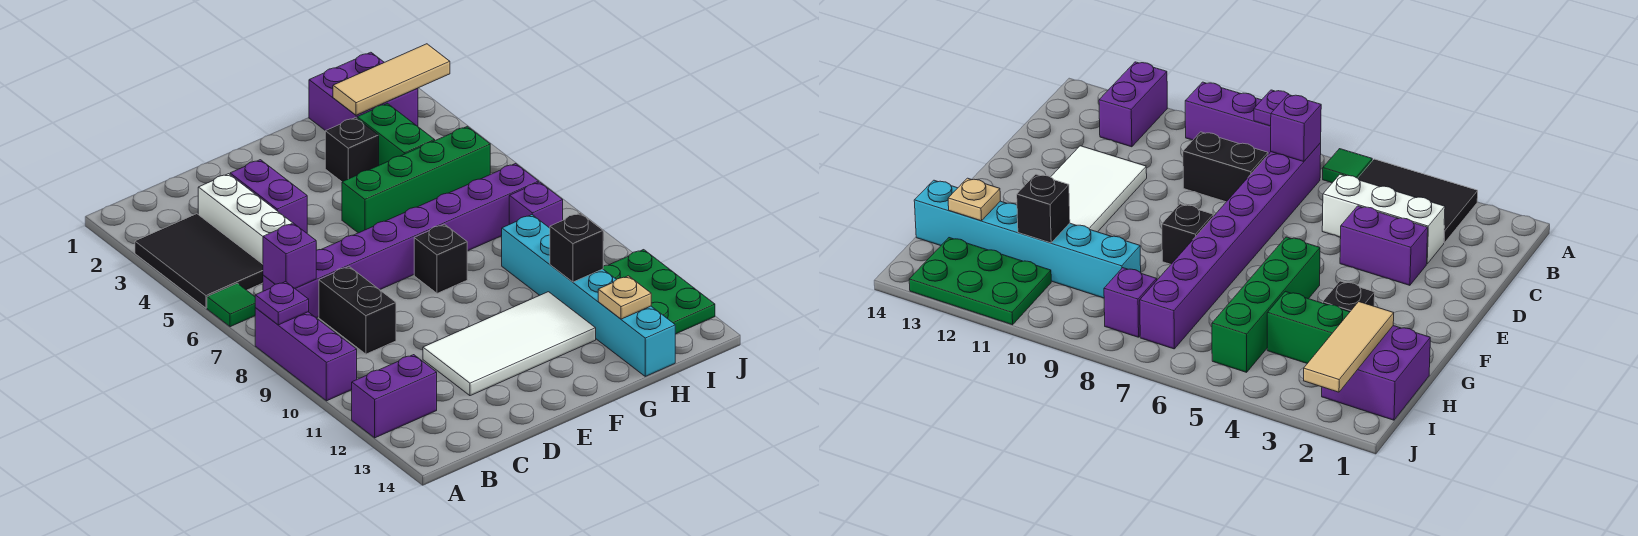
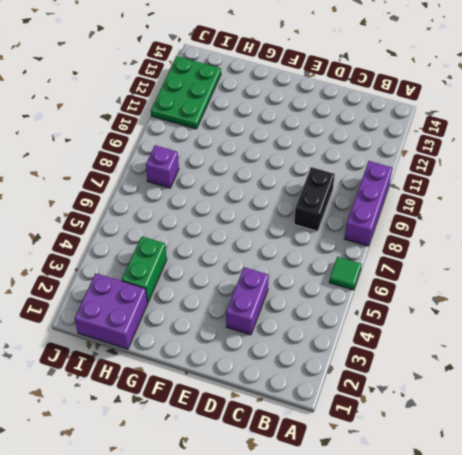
none -> black tile A3:B5 level 1
none -> purple brick A12:B12 level 1
none -> purple brick B7:I7 level 1

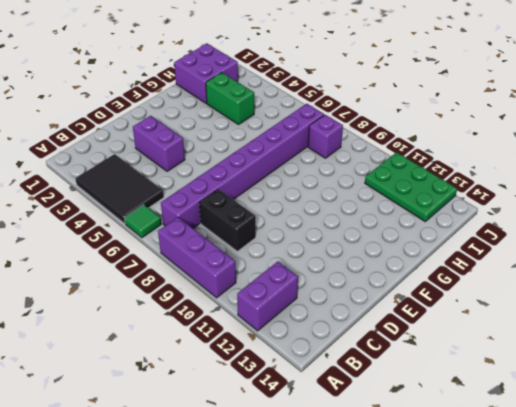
none -> white brick C3:C5 level 1
none -> white tile D11:G12 level 1
none -> green brick F5:I5 level 1

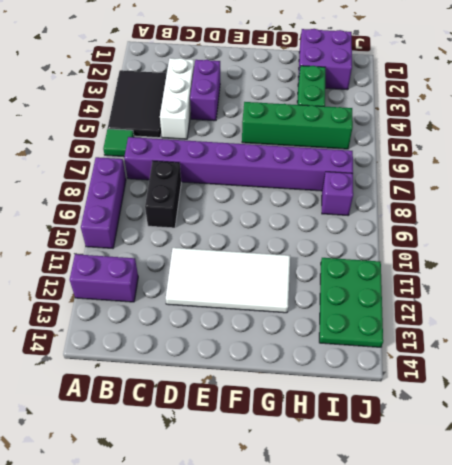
none -> black brick F8 level 1
none -> black brick G3 level 1
none -> cyan brick H9:H14 level 1

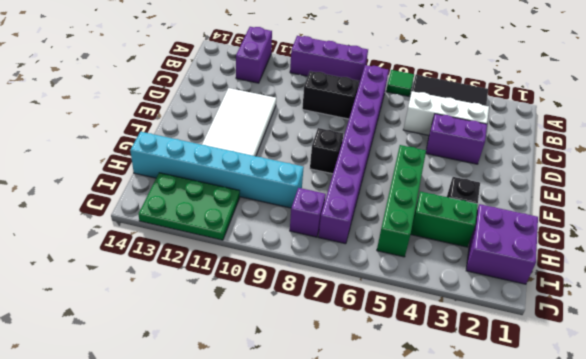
none -> purple plate A8 level 2
none -> purple brick B7 level 2
none -> tan tile H2:J2 level 2

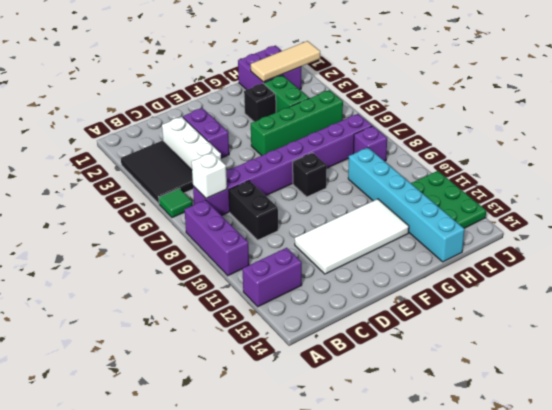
white brick B7 level 2 -> purple brick B7 level 2
none -> purple plate A8 level 2
none -> black brick H11 level 2
none -> tan plate H13 level 2

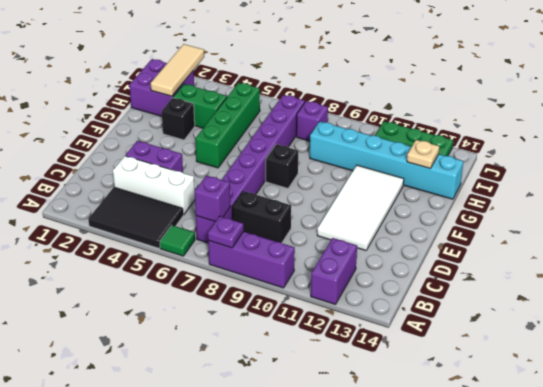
none -> black brick H11 level 2

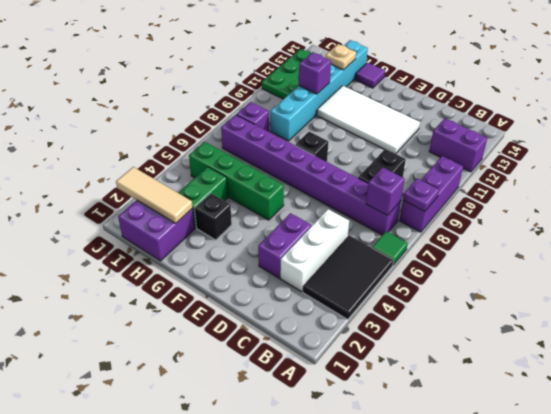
purple tile G14 level 1 -> none
purple brick H11 level 2 -> black brick H11 level 2

